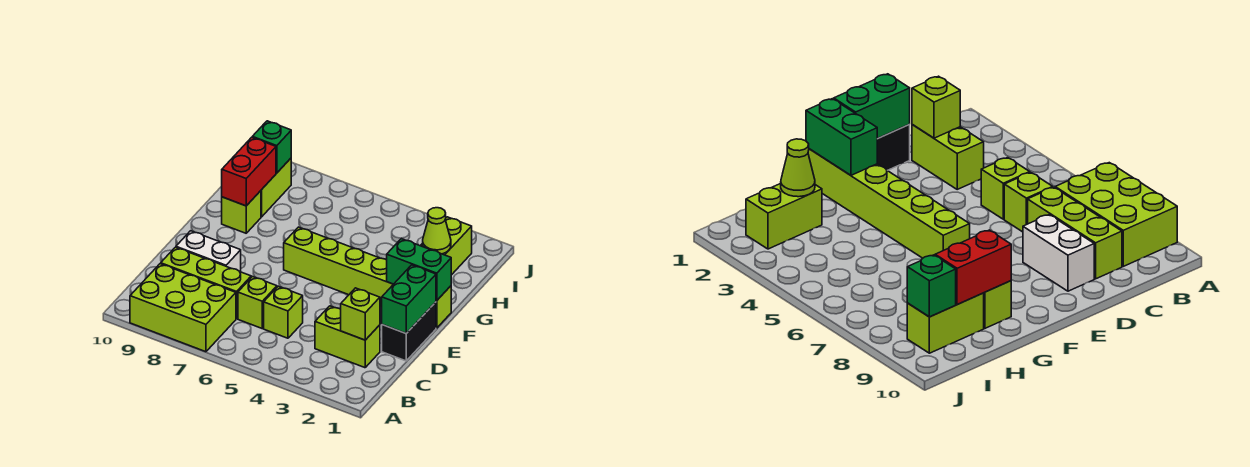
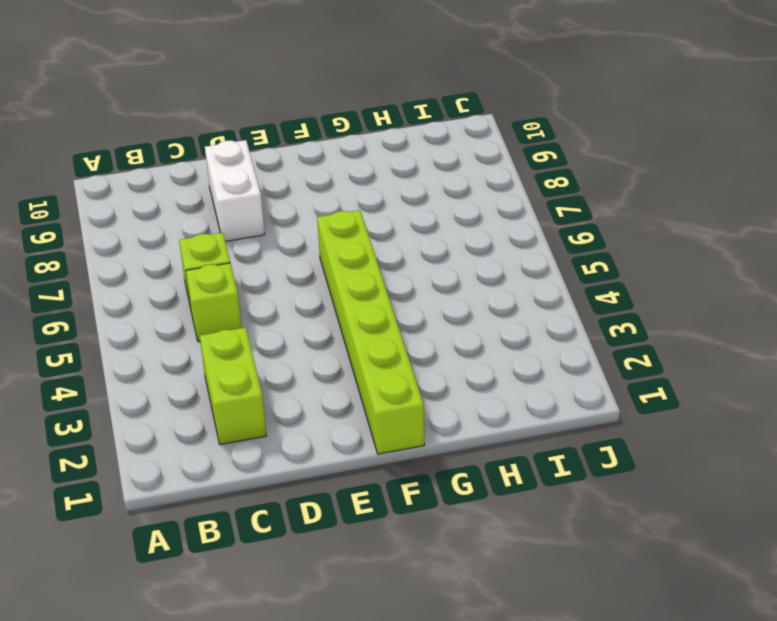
none -> lime brick A7:B9 level 1
none -> lime brick C7:C9 level 1
none -> black brick D1:E1 level 1

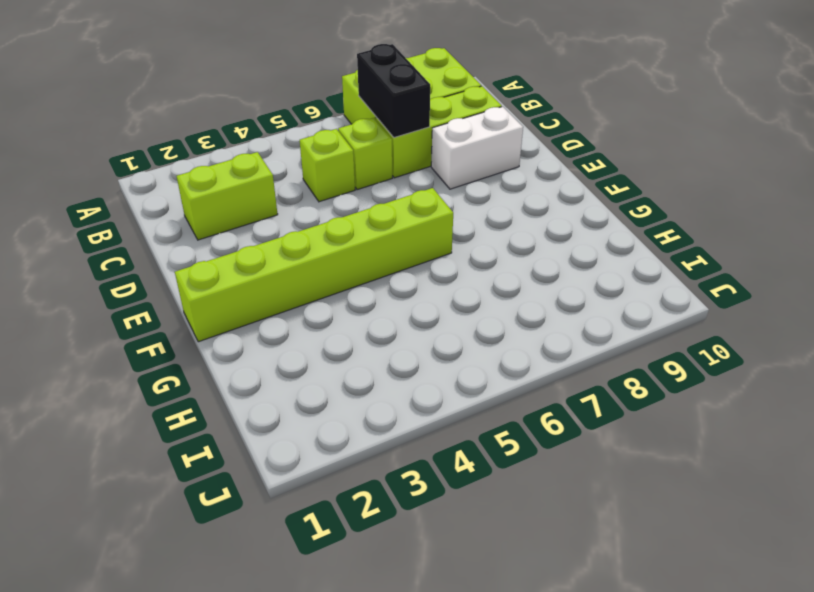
black brick B7:C7 level 2 -> black brick D1:E1 level 1
none -> lime brick G9 level 1
none -> lime brick H2:I2 level 1
none -> lime brick H9:I9 level 1

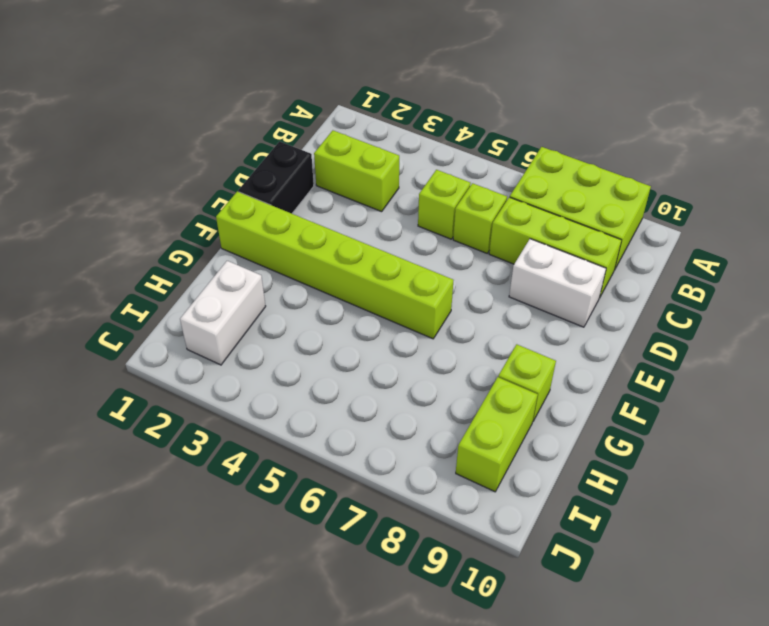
white brick H2:I2 level 1 -> lime brick H2:I2 level 1
none -> lime brick C2 level 2
none -> green brick D1:E1 level 2
none -> green brick F1:F2 level 2

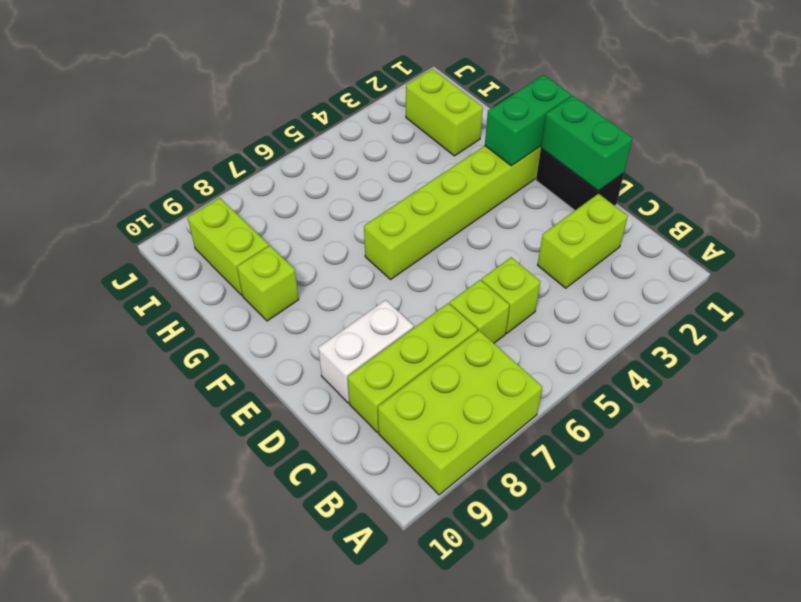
none -> lime brick C2 level 2
none -> red brick G9:H9 level 2
none -> lime cone H2 level 2

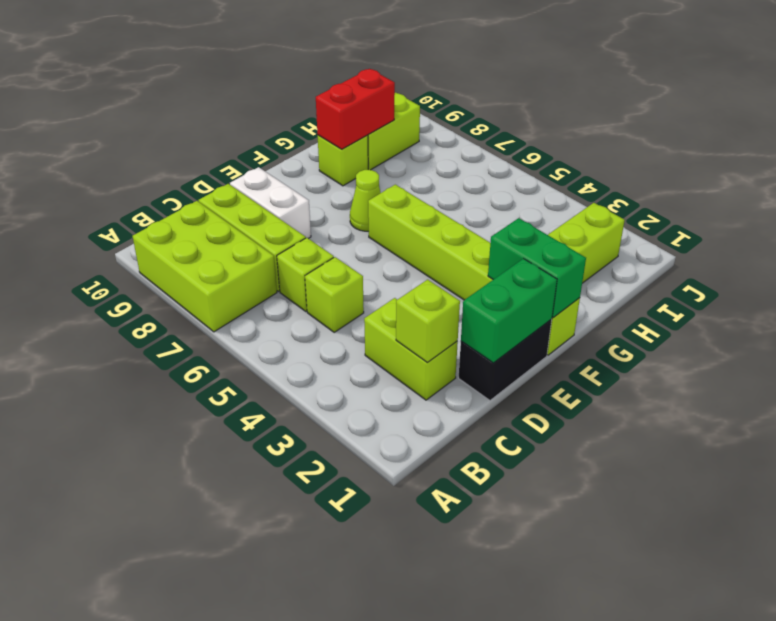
lime cone F7 level 1 -> lime cone H2 level 2
none -> green brick I9 level 2

